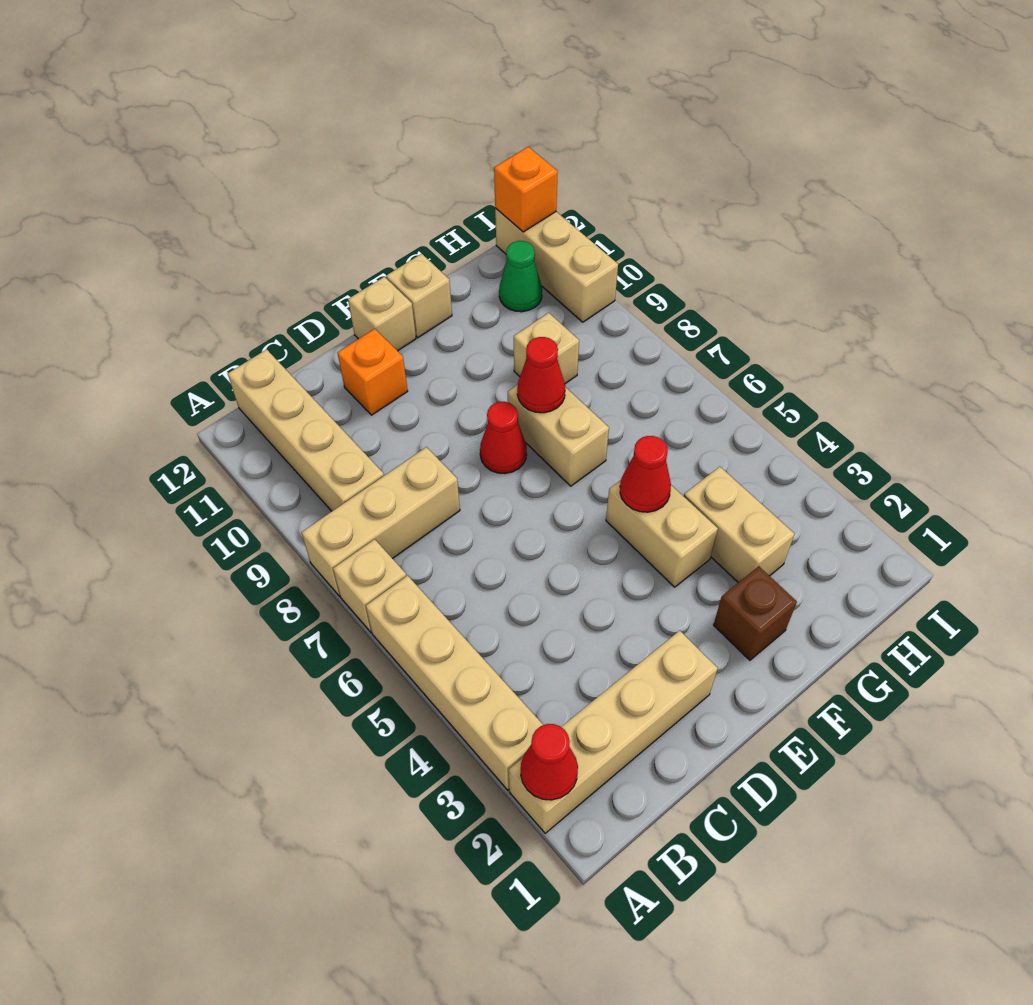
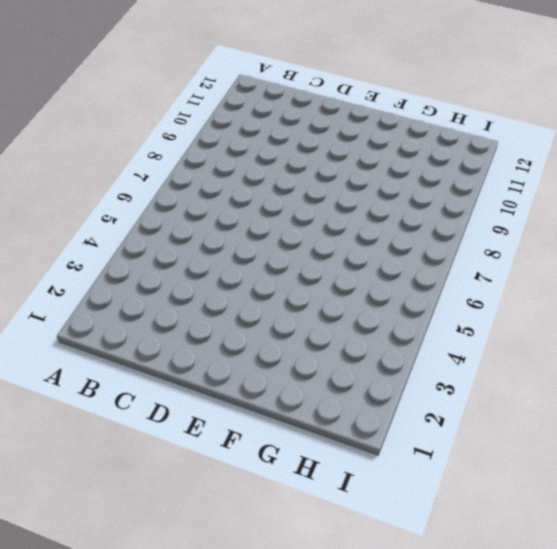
none -> tan brick A2:D2 level 1
none -> tan brick A3:A6 level 1
none -> tan brick A7 level 1

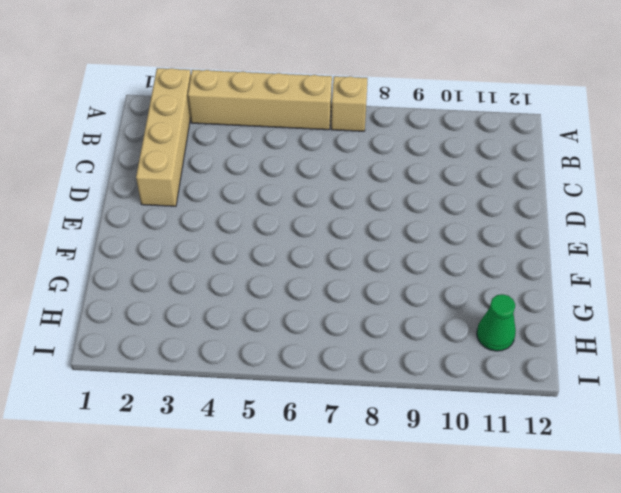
none -> tan brick A8:C8 level 1
none -> tan brick B9:B12 level 1
none -> orange brick D11 level 1

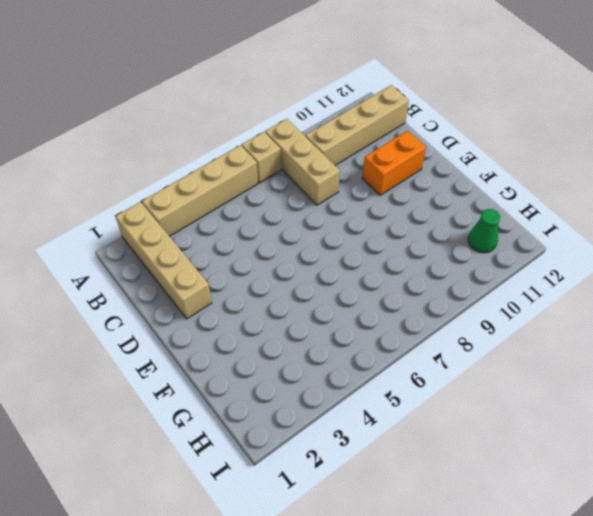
orange brick D10:D11 level 1 -> orange brick D11 level 1
none -> red cone E8 level 1
none -> tan brick E12 level 1
none -> brown brick F2 level 1

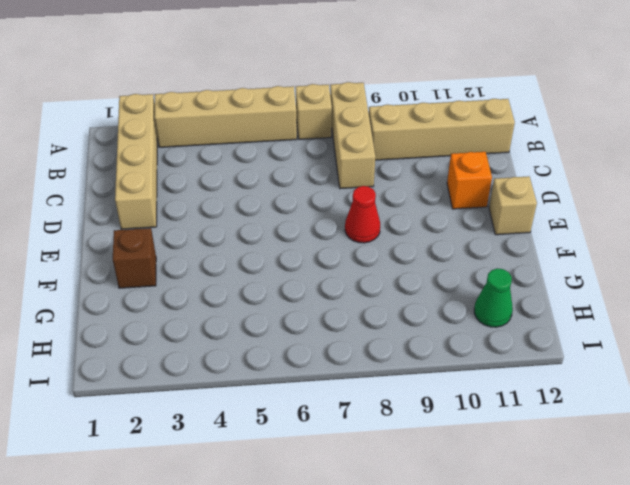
none -> tan brick F4:F5 level 1
none -> tan brick F7:F8 level 1
none -> tan brick F12 level 1

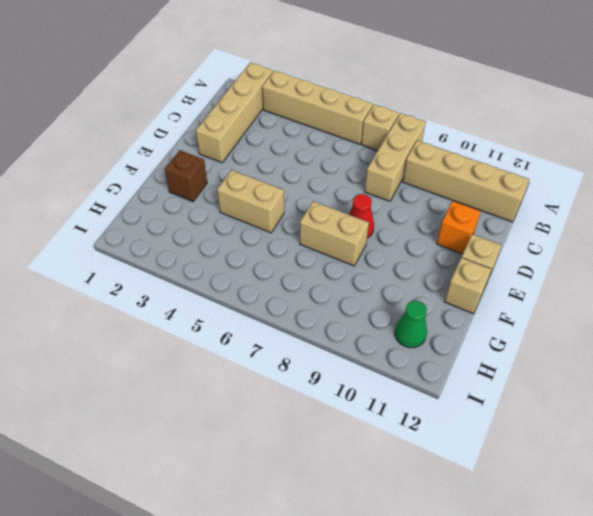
none -> tan brick G3:G4 level 1
none -> tan brick G9 level 1
none -> tan brick I10:I12 level 1

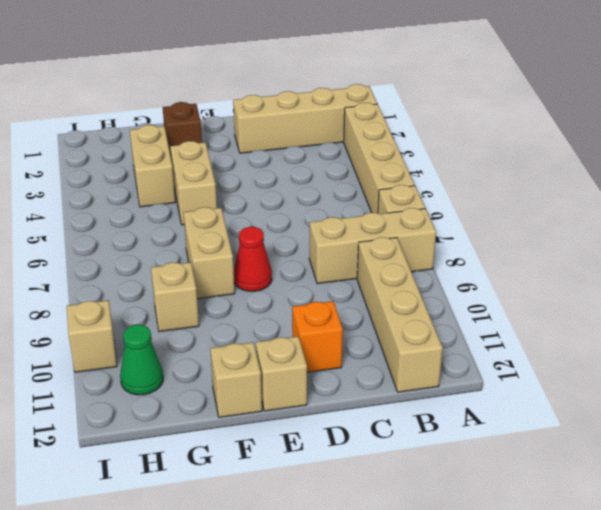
tan brick I10 level 1 -> tan brick I10:I12 level 1
none -> red cone A2 level 2
none -> red cone F5 level 2
none -> red cone F8 level 2

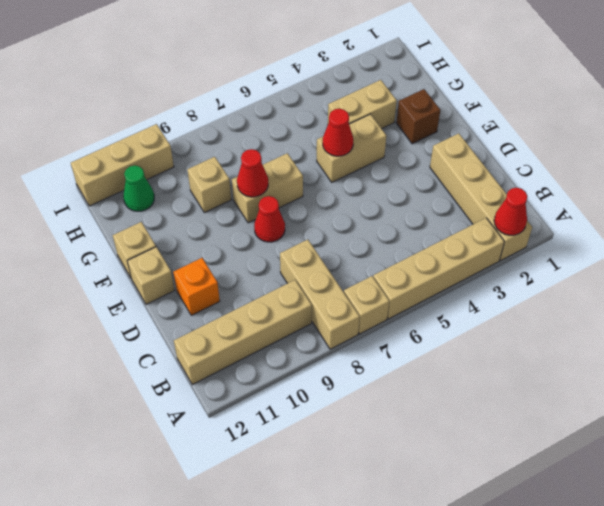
none -> orange brick I12 level 2

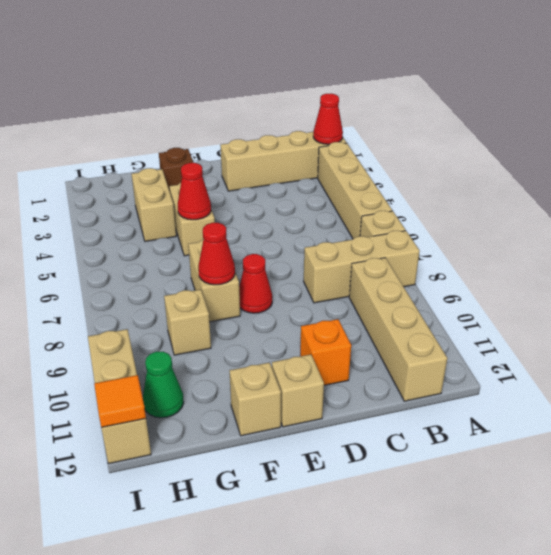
orange tile I12 level 2 -> orange brick I12 level 2

